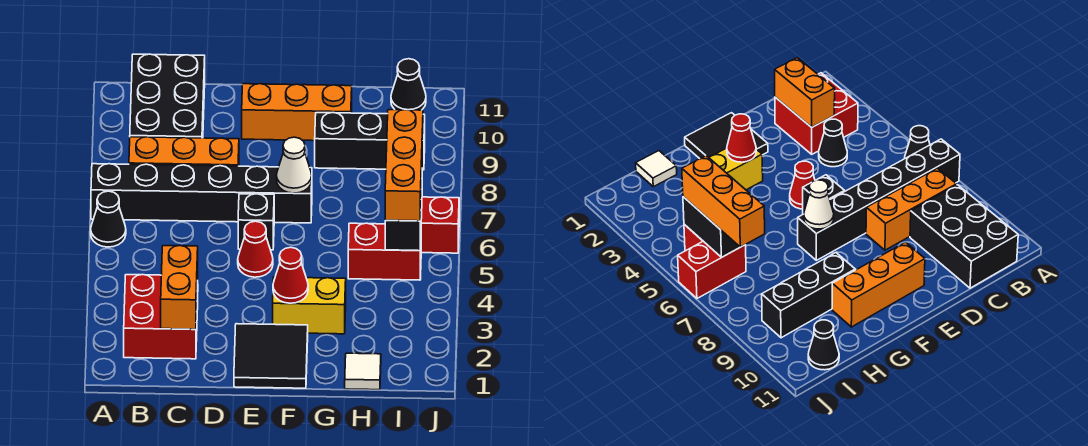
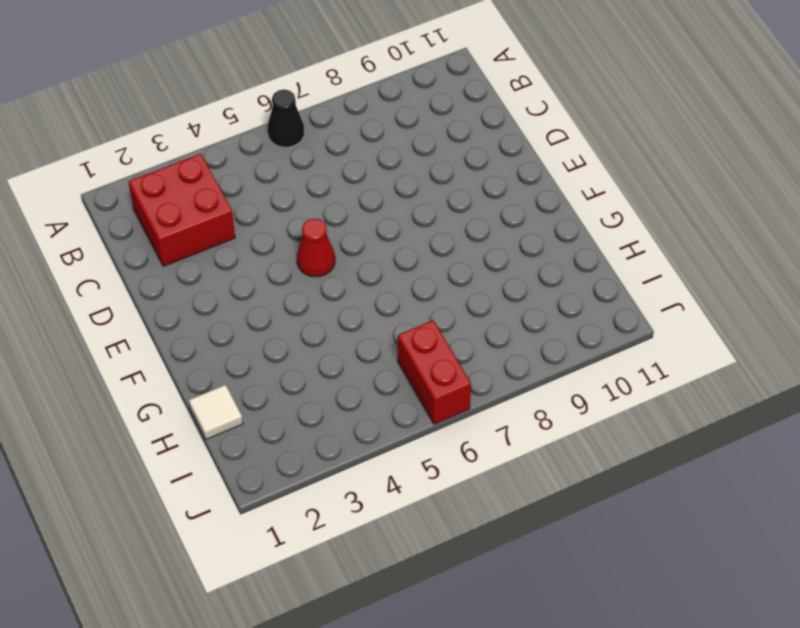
none -> black brick A7:F7 level 1
none -> orange brick B8:D8 level 1
none -> black brick B9:C11 level 1

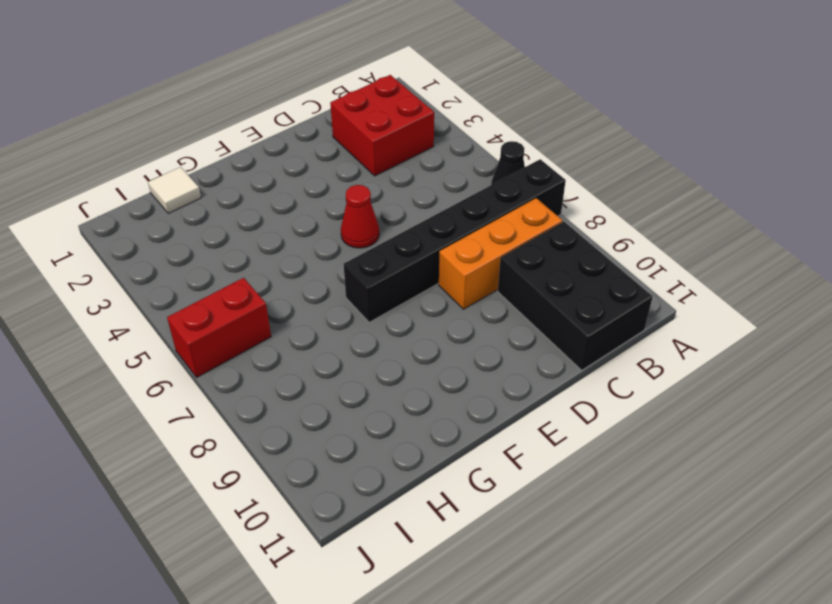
none -> black cone C4 level 1
none -> black tile E1:F2 level 1
none -> black brick E6 level 1

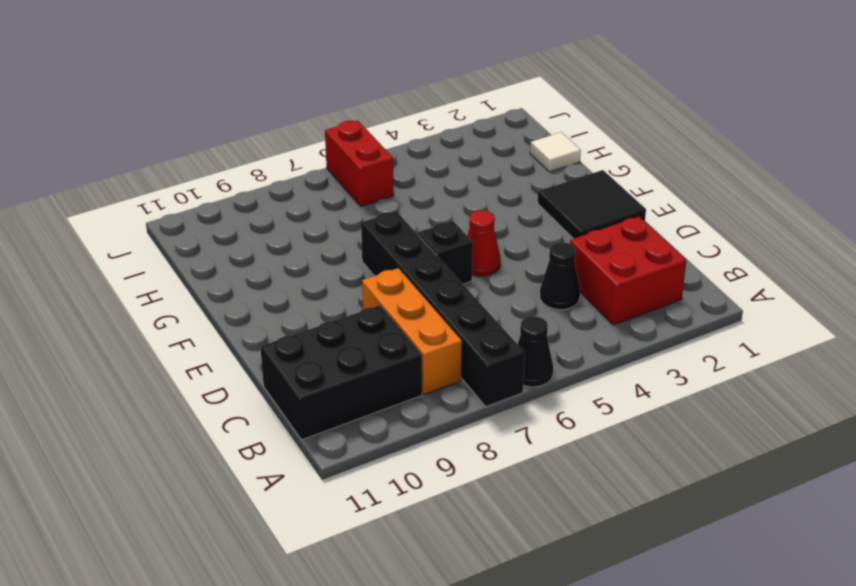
none -> orange brick E10:G10 level 1
none -> yellow brick F3:G3 level 1
none -> black brick G9:I9 level 1

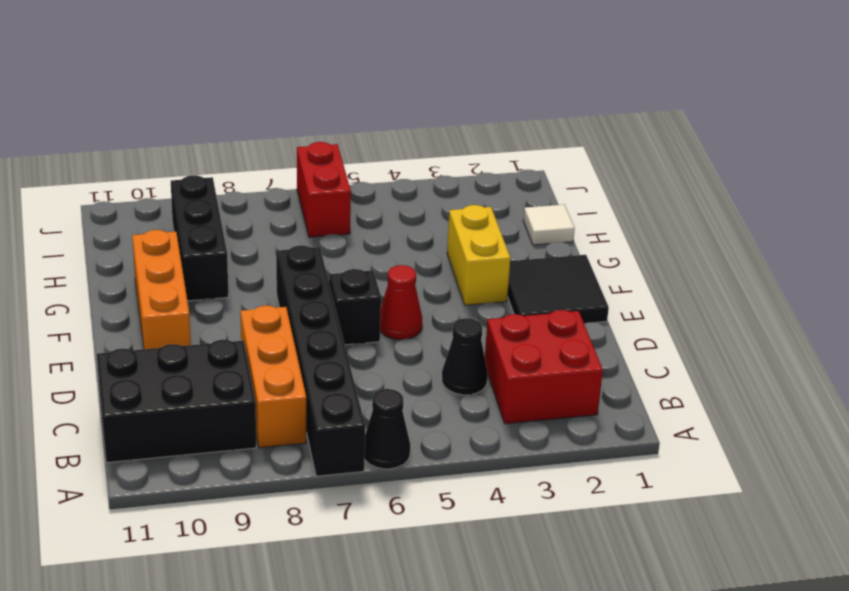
none -> red brick H5:I5 level 1
none -> black cone I11 level 1
none -> orange brick C2:C3 level 2

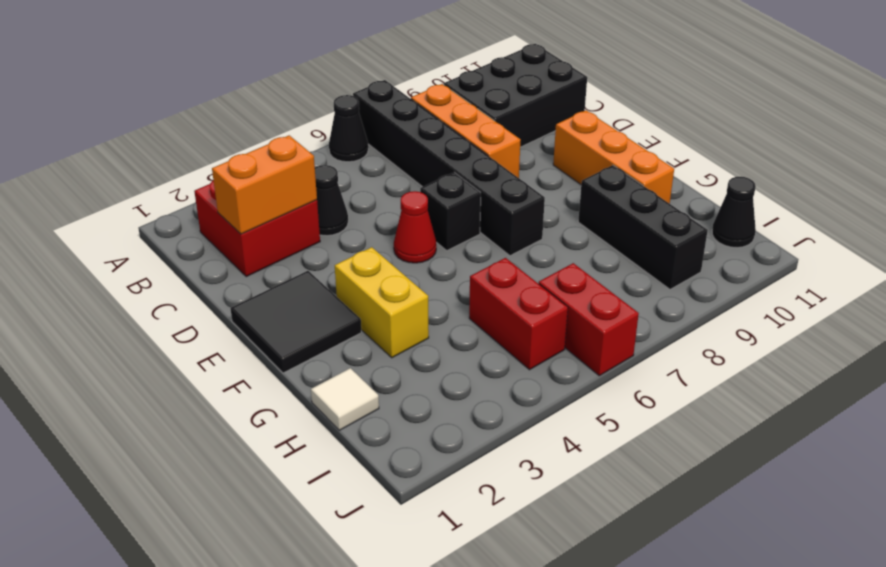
none -> red cone F3 level 2
none -> white cone F7 level 2
none -> black brick I5:I6 level 2

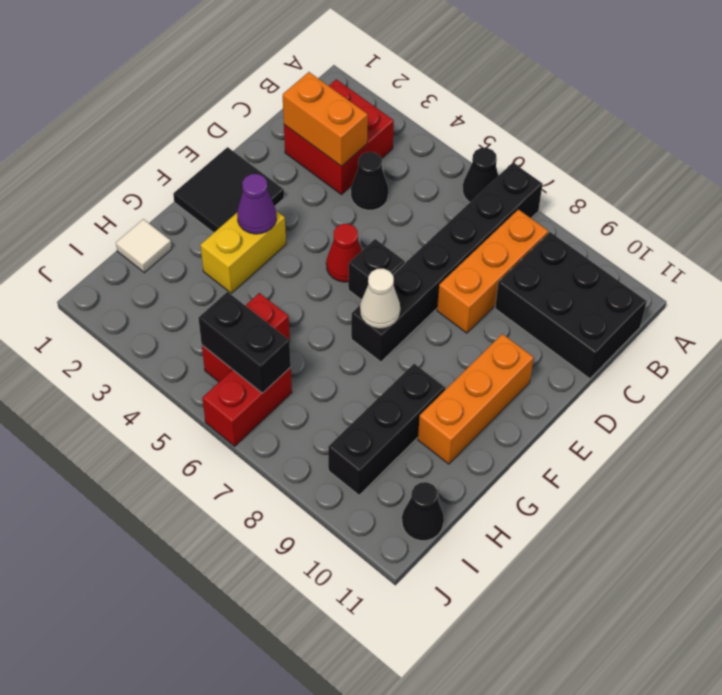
purple cone F3 level 2 -> red cone F3 level 2
none -> orange brick I5:I7 level 3

